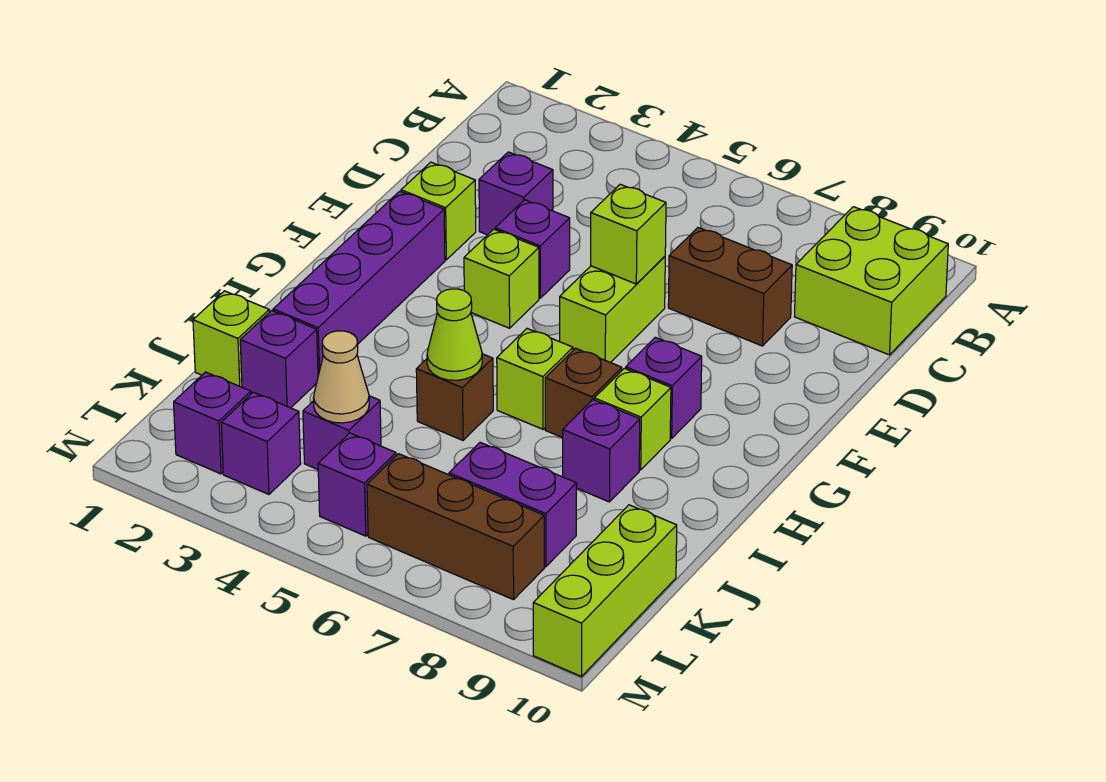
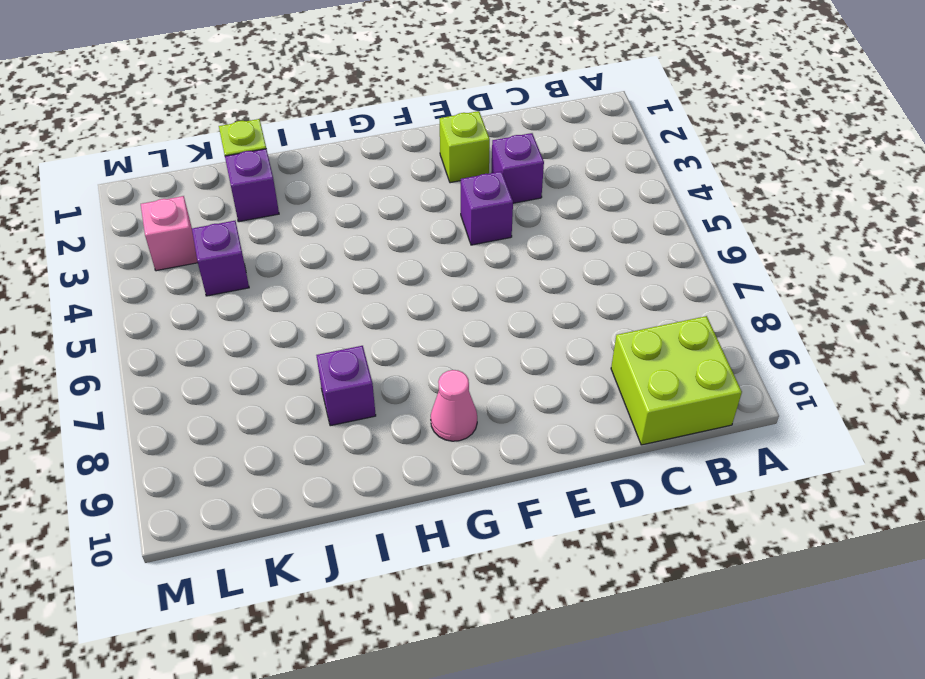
pink cone G9 level 1 -> none
pink brick L3 level 1 -> purple brick L3 level 1
none -> brown brick D7:D8 level 1
none -> lime brick E6:F6 level 1
none -> purple brick F2:I2 level 1

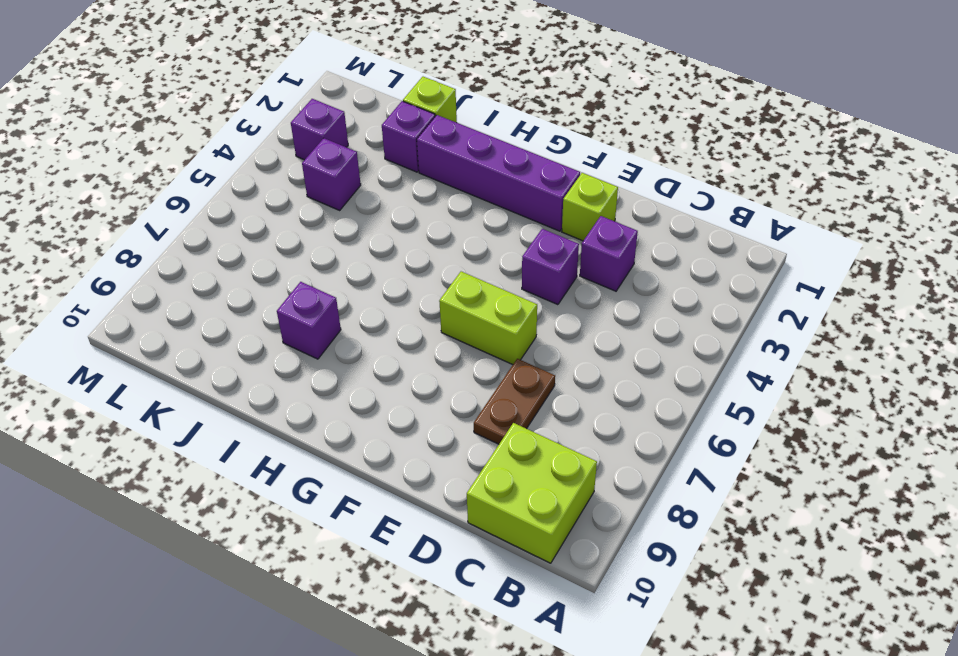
brown plate D7:D8 level 1 -> brown brick D7:D8 level 1
none -> lime brick F4 level 1
none -> purple brick G8 level 1
none -> lime brick H6 level 1

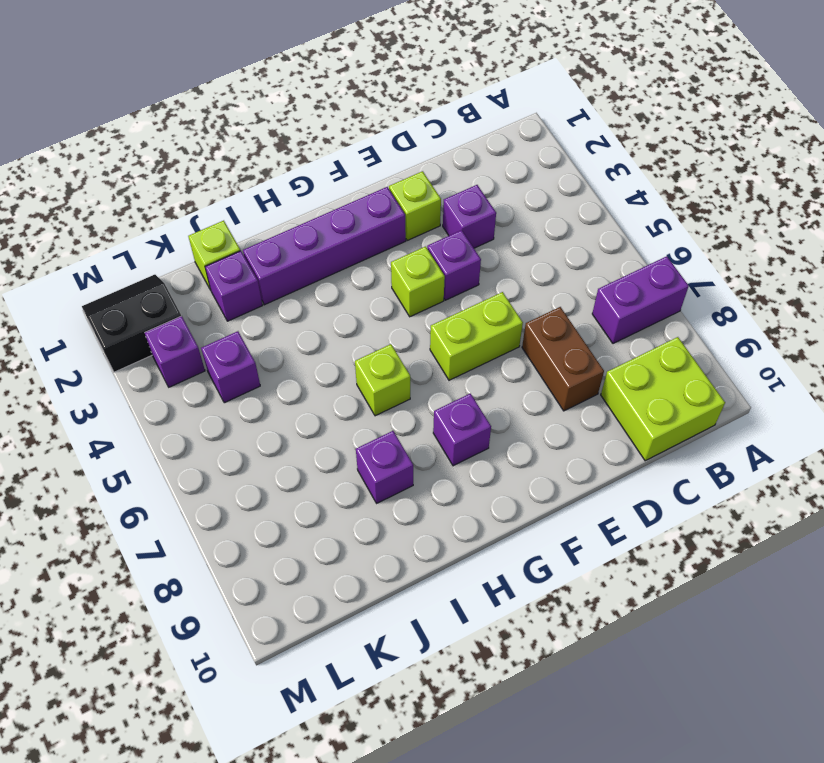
purple brick A7:B7 level 1 -> purple brick K7:K8 level 1
black slope L1:M2 level 1 top 2 -> purple brick L2 level 1
none -> brown brick H7 level 1
none -> lime brick H8 level 1
none -> brown brick I5 level 1

